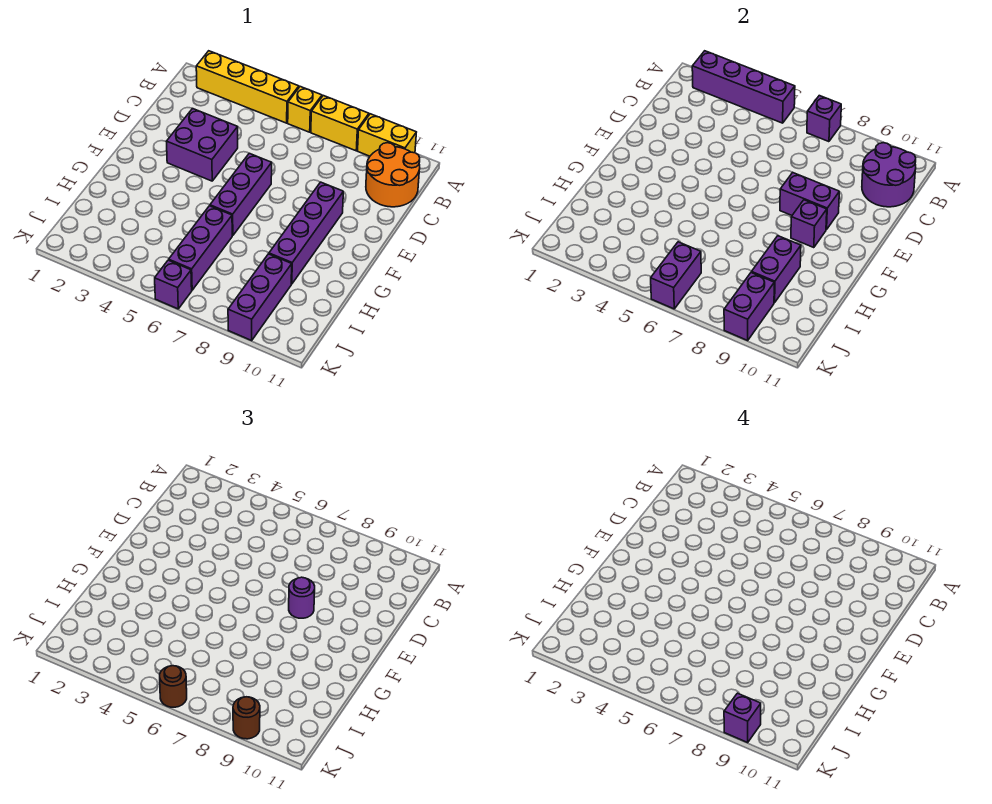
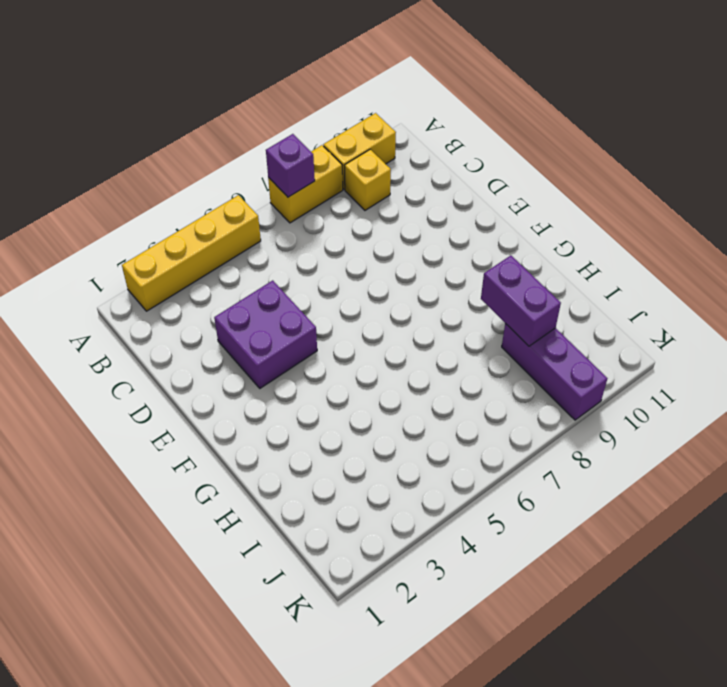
yellow brick B9 level 1 -> yellow brick A6 level 1
none -> orange round brick B10:C11 level 1
none -> purple brick E6:G6 level 1
none -> purple brick E9:H9 level 1

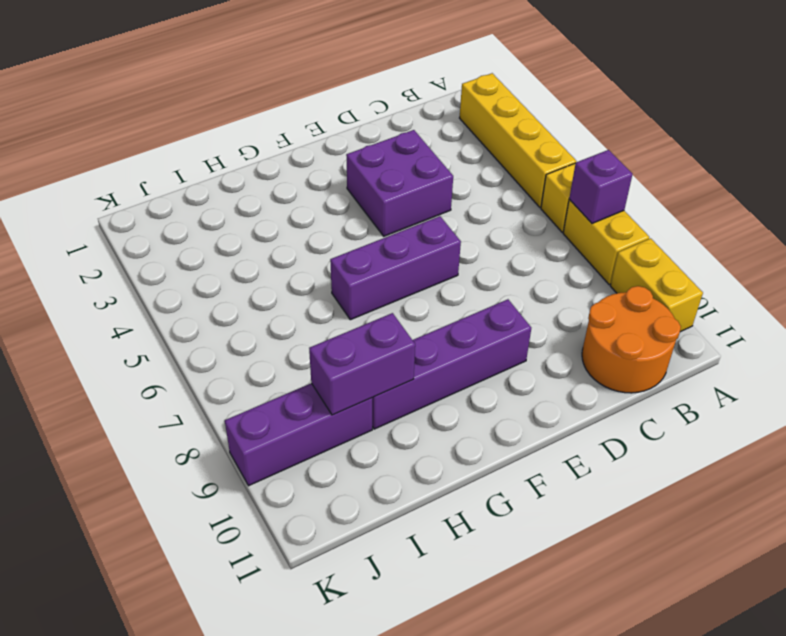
none -> purple brick H6:J6 level 1
none -> purple brick K6 level 1
none -> purple brick A2:A5 level 2

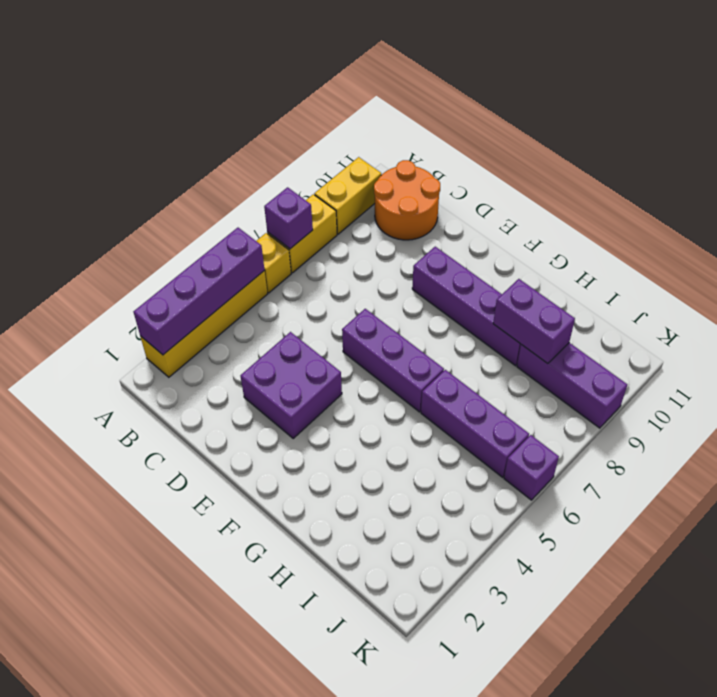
none -> purple round brick B10:C11 level 2
none -> purple brick E8:E9 level 2
none -> purple brick F9 level 2

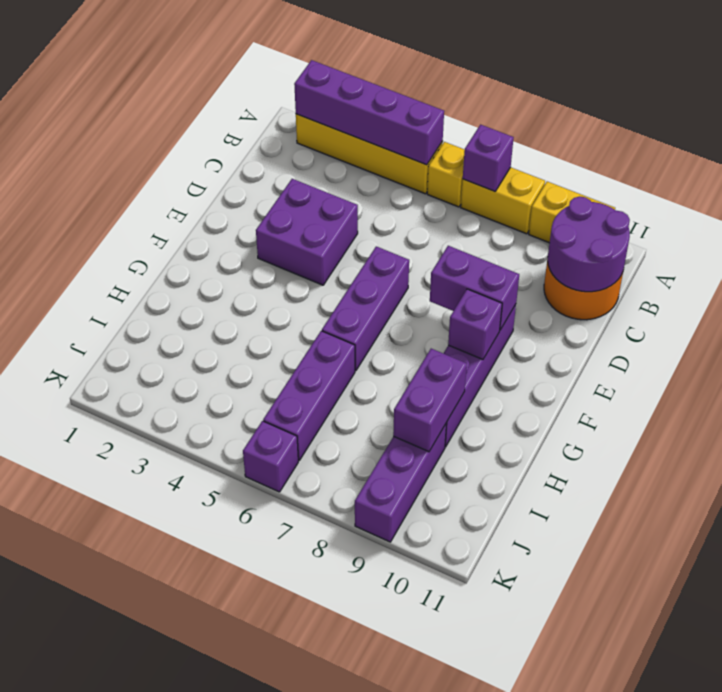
none -> purple brick J6:K6 level 2
none -> purple brick J9:K9 level 2
none -> purple round brick E8 level 3

